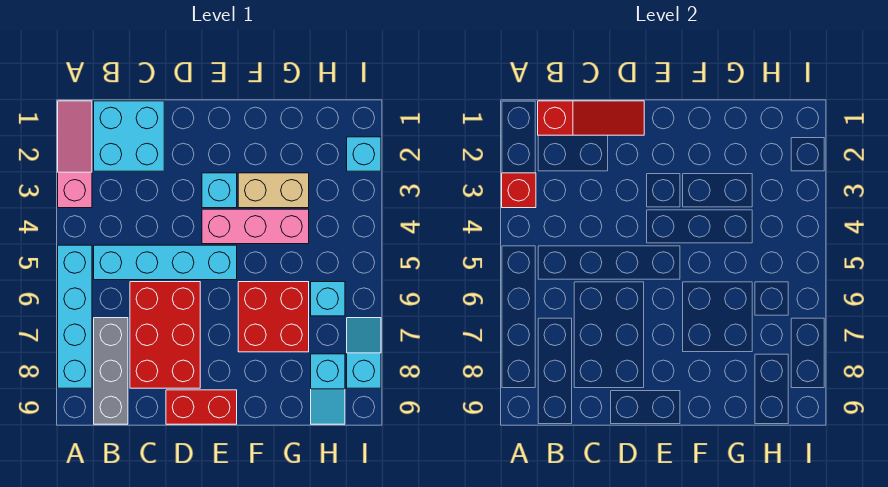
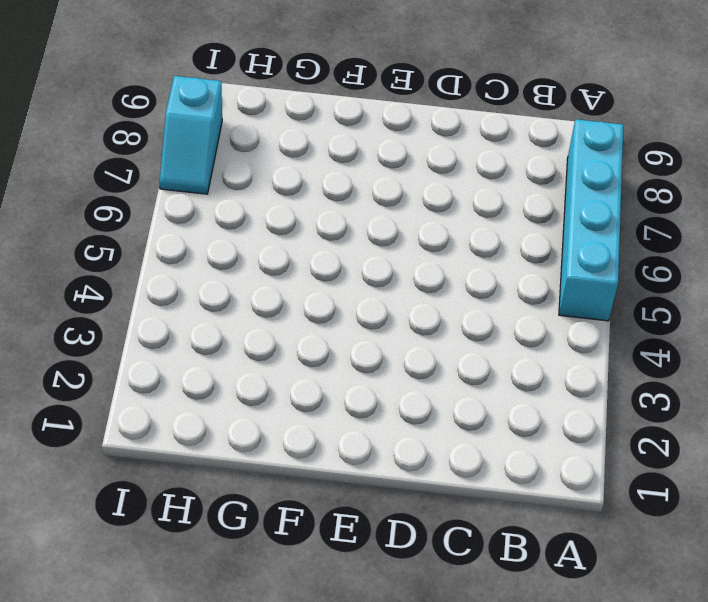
none -> pink slope A1:A3 level 1 top 3
none -> cyan brick B1:C2 level 1
none -> cyan brick B5:E5 level 1

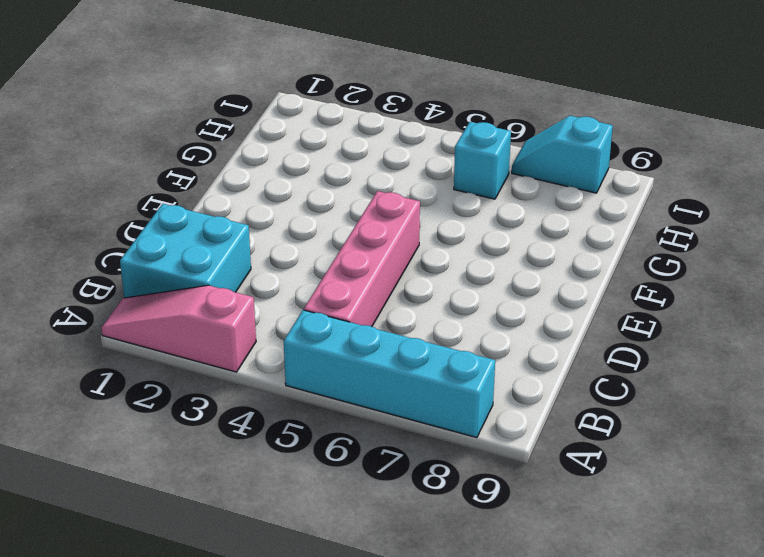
pink brick B5:E5 level 1 -> cyan brick B5:E5 level 1
none -> grey brick B7:B9 level 1
none -> red brick C6:D8 level 1
none -> red brick D9:E9 level 1

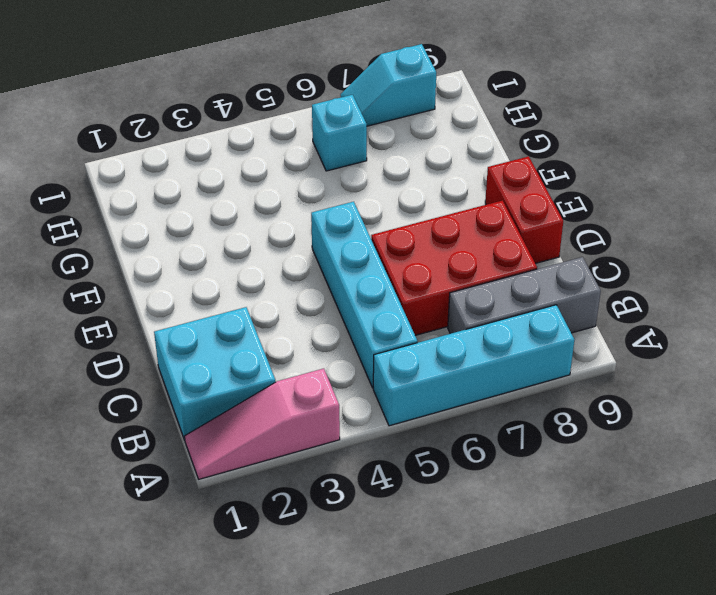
none -> cyan brick E3 level 1
none -> pink brick E4:G4 level 1
none -> tan brick F3:G3 level 1

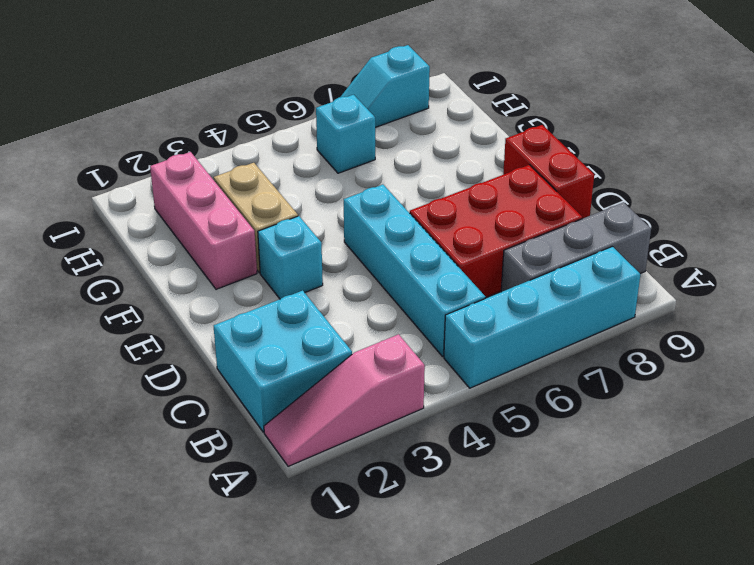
pink brick F2:H2 level 1 -> pink brick E4:G4 level 1
none -> red brick F6:G7 level 1
none -> cyan slope H8:H9 level 1 top 8
none -> cyan brick I2 level 1

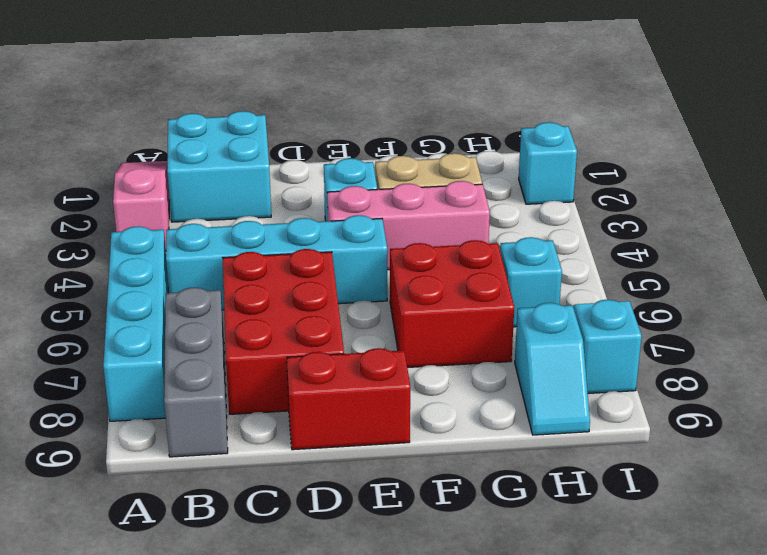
none -> red brick A3 level 2
none -> red slope B1:D1 level 2 top B

